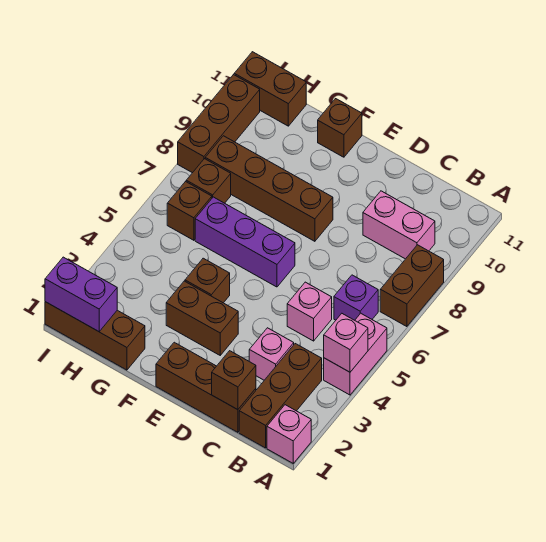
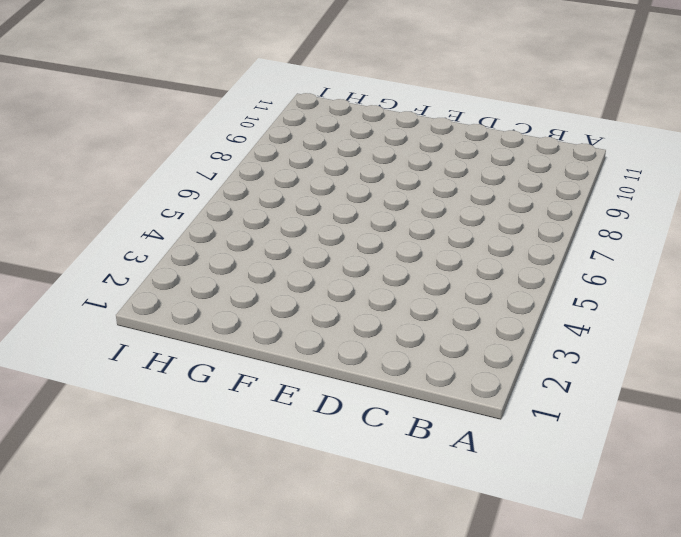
none -> pink brick A1 level 1
none -> pink brick A4:A5 level 1
none -> brown brick A7:A8 level 1

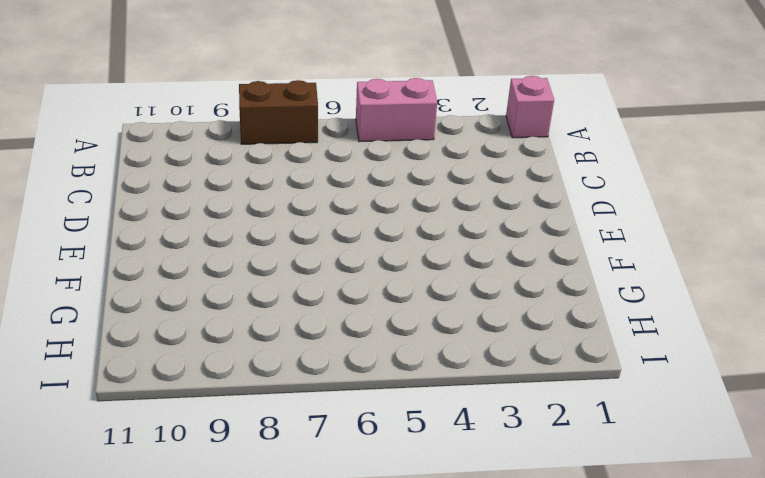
none -> brown brick B1:B3 level 1
none -> purple brick B6 level 1
none -> pink brick B9:C9 level 1

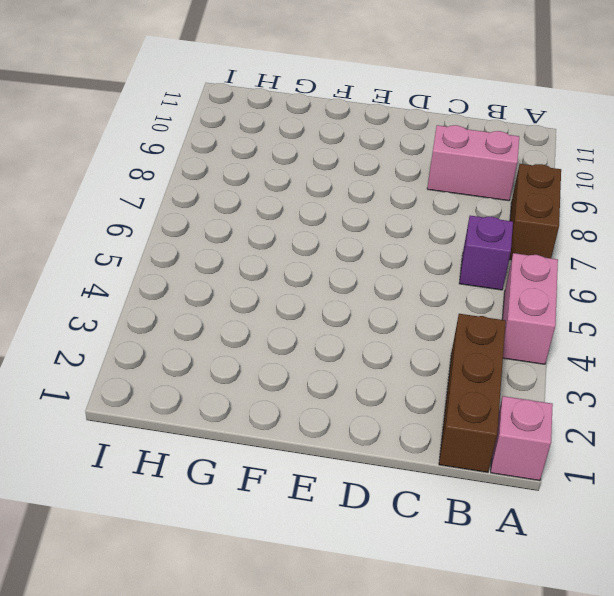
none -> brown brick C1:E1 level 1
none -> pink brick C3 level 1
none -> pink brick C5 level 1

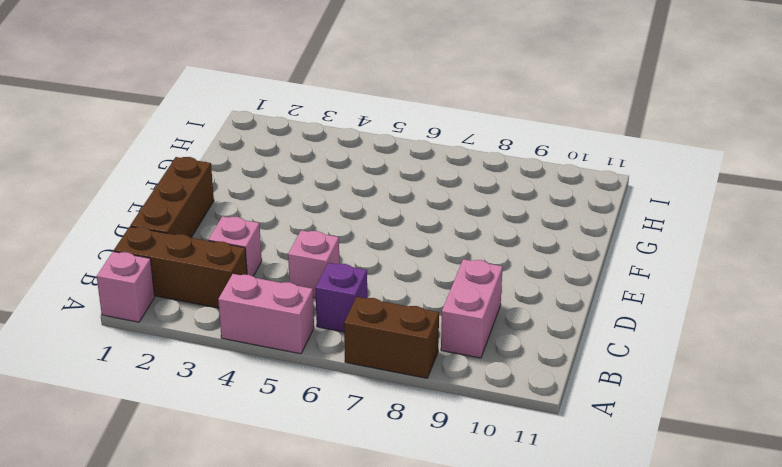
none -> brown brick E3:F3 level 1
none -> purple brick E6:G6 level 1
none -> brown brick E8:H8 level 1

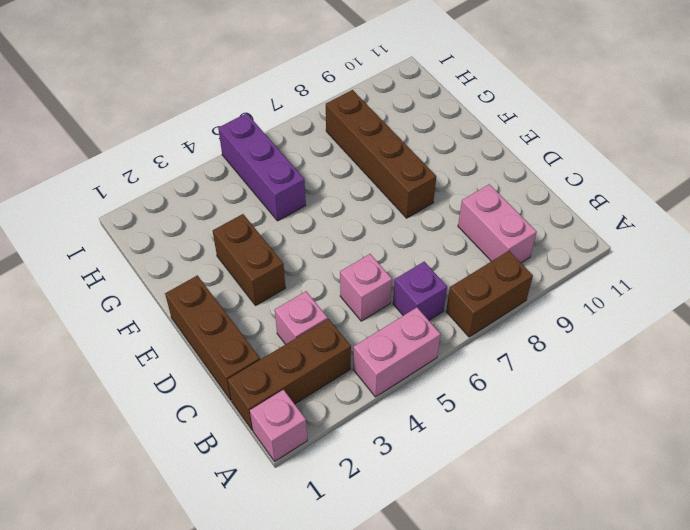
purple brick G5:I5 level 1 -> purple brick E6:G6 level 1
none -> brown brick F4 level 1
none -> brown brick F11 level 1
none -> brown brick G1:I1 level 1

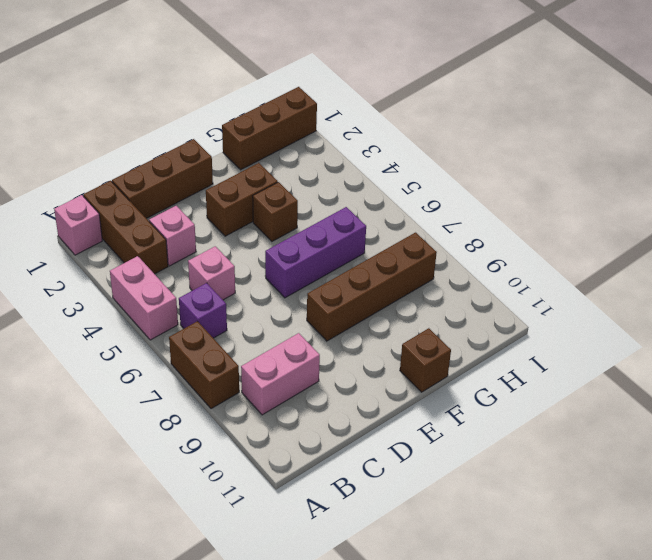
none -> brown brick H6 level 1
none -> brown brick H7 level 1
none -> brown brick H11:I11 level 1

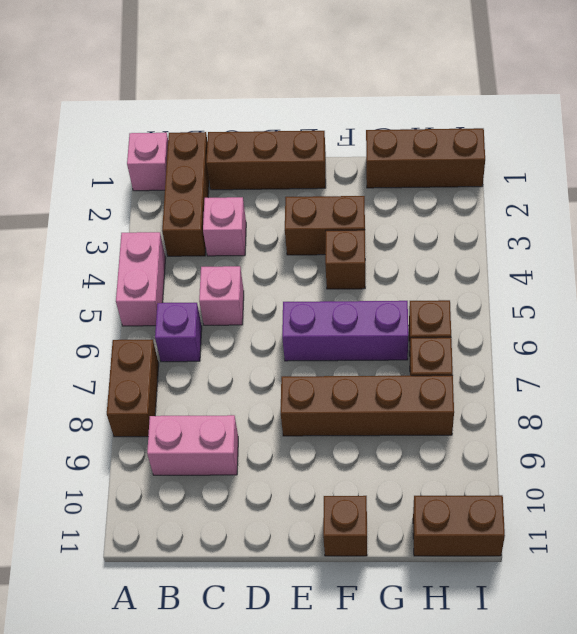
none -> brown brick I8:I10 level 1
none -> pink brick A4 level 2
none -> brown brick C1 level 2

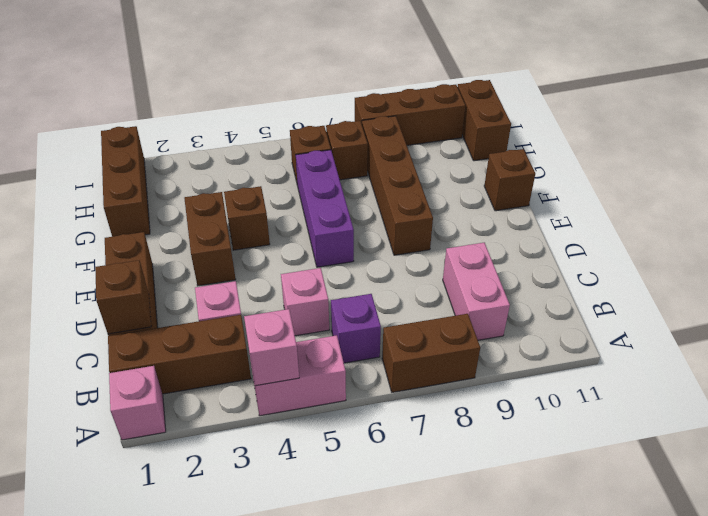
none -> purple brick H1:I1 level 2

